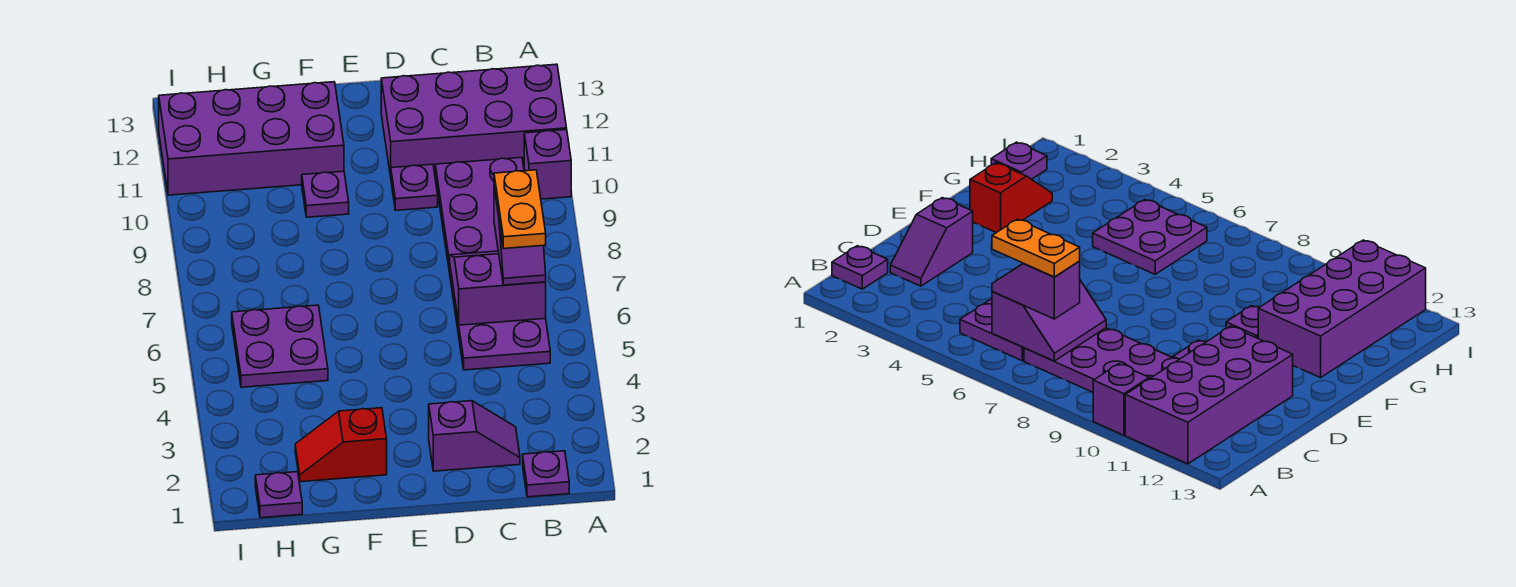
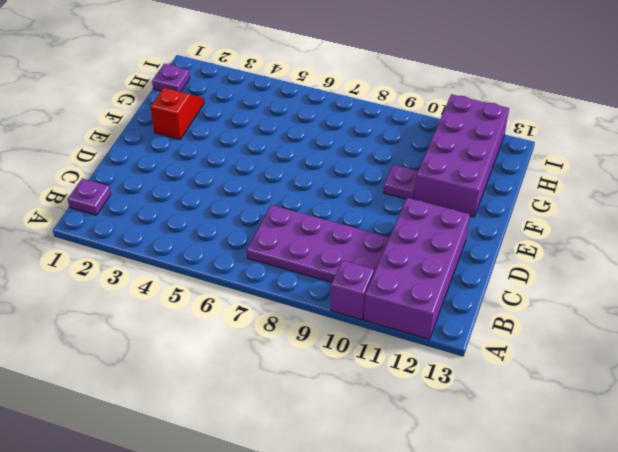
none -> purple plate B5:C6 level 1
none -> purple slope C2:D2 level 1 top D
none -> purple plate D10 level 1

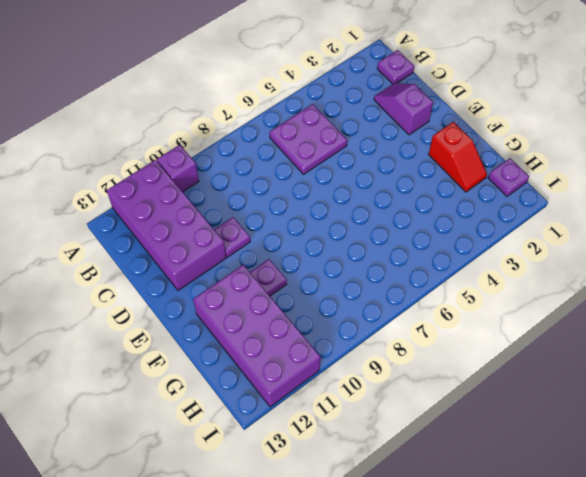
none -> purple plate B7:C10 level 1
none -> purple plate G5:H6 level 1
none -> purple slope B6:C7 level 2 top 6

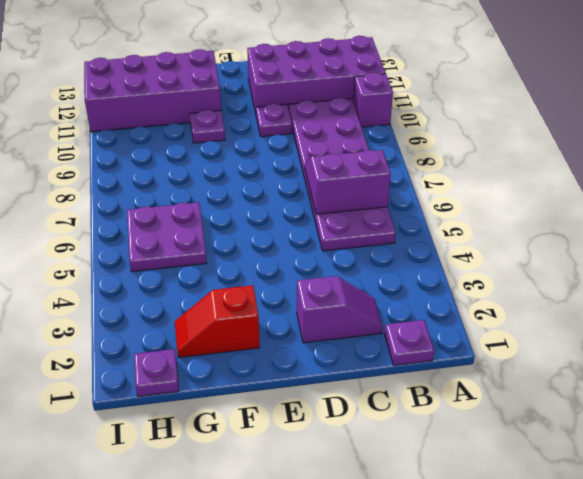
none -> purple slope B6:B7 level 3 top 7
none -> orange plate B6:B7 level 4

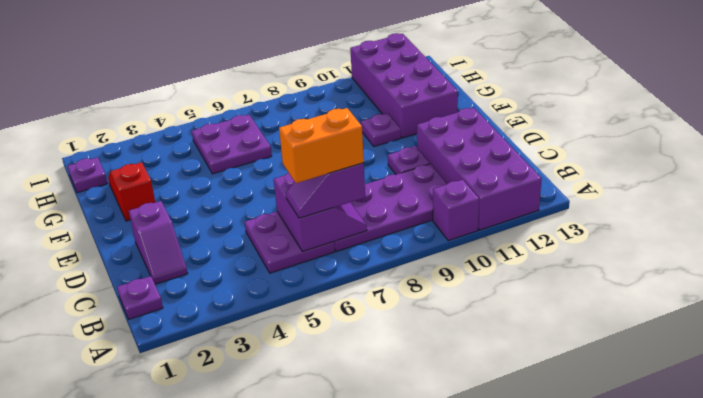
orange brick B6:B7 level 4 -> orange plate B6:B7 level 4

